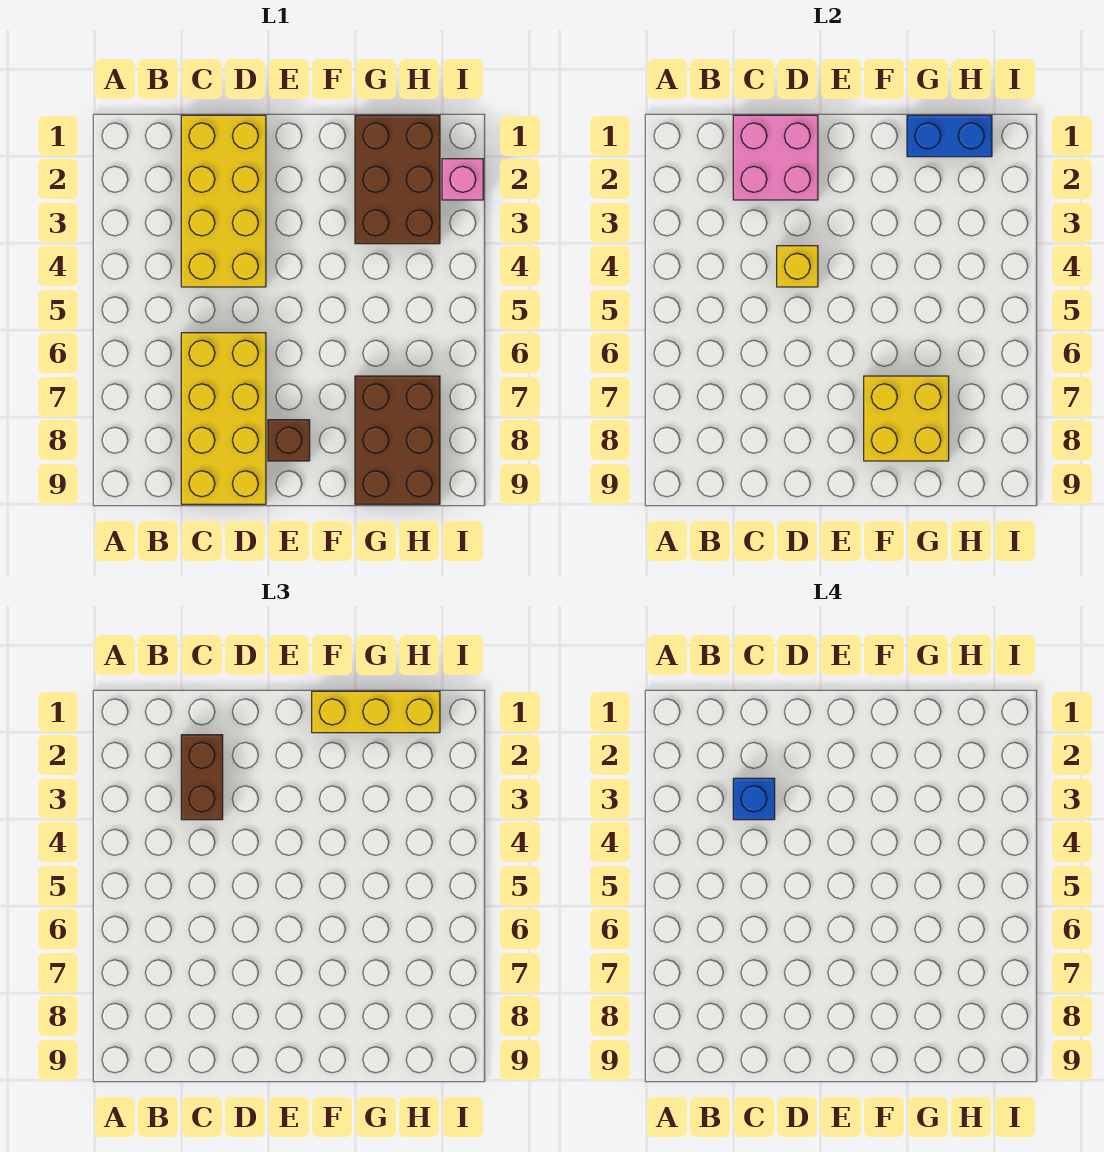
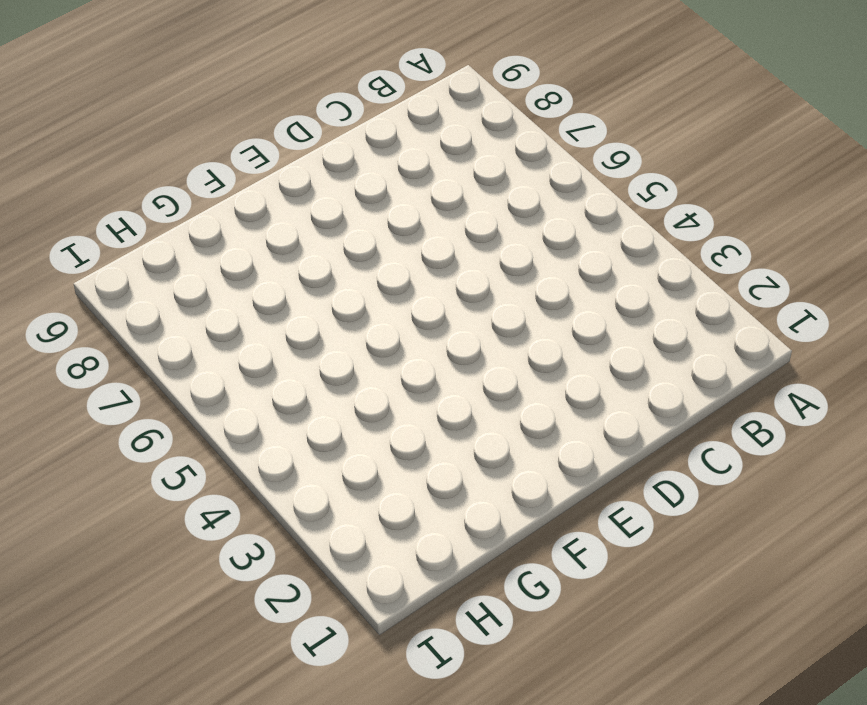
none -> yellow brick C1:D4 level 1
none -> yellow brick C6:D9 level 1
none -> brown brick E8 level 1

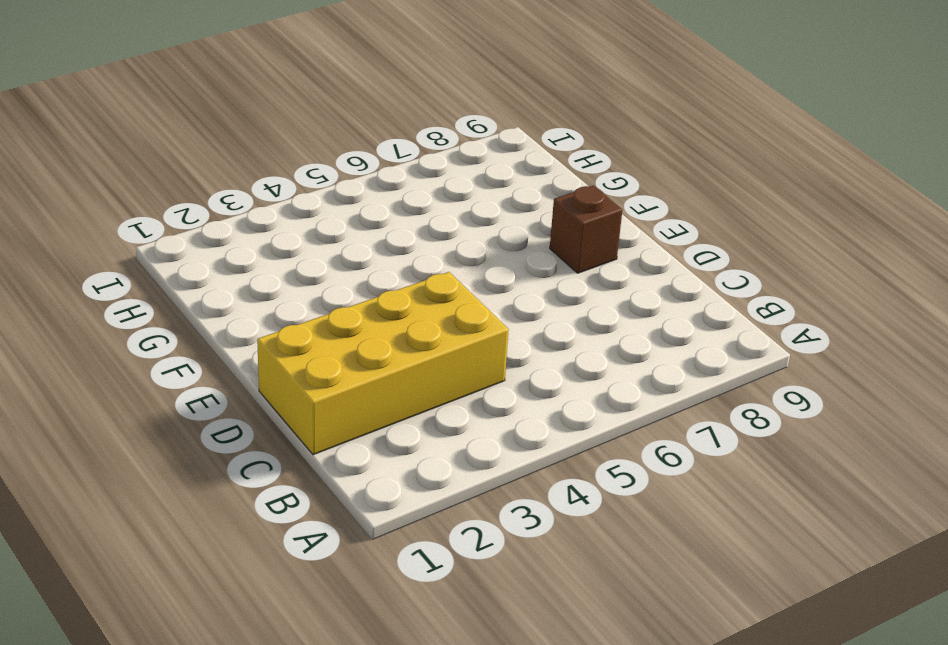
none -> yellow brick C6:D9 level 1
none -> brown brick G1:H3 level 1
none -> brown brick G7:H9 level 1

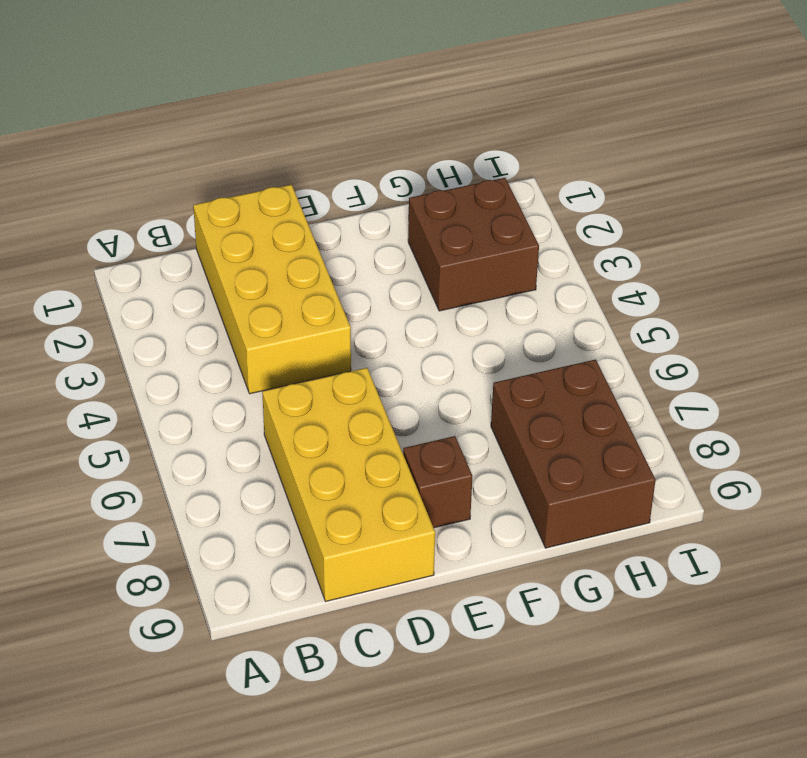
brown brick G2:H3 level 1 -> brown brick G1:H3 level 1
none -> pink brick I2 level 1
none -> pink brick C1:D2 level 2
none -> yellow brick D4 level 2

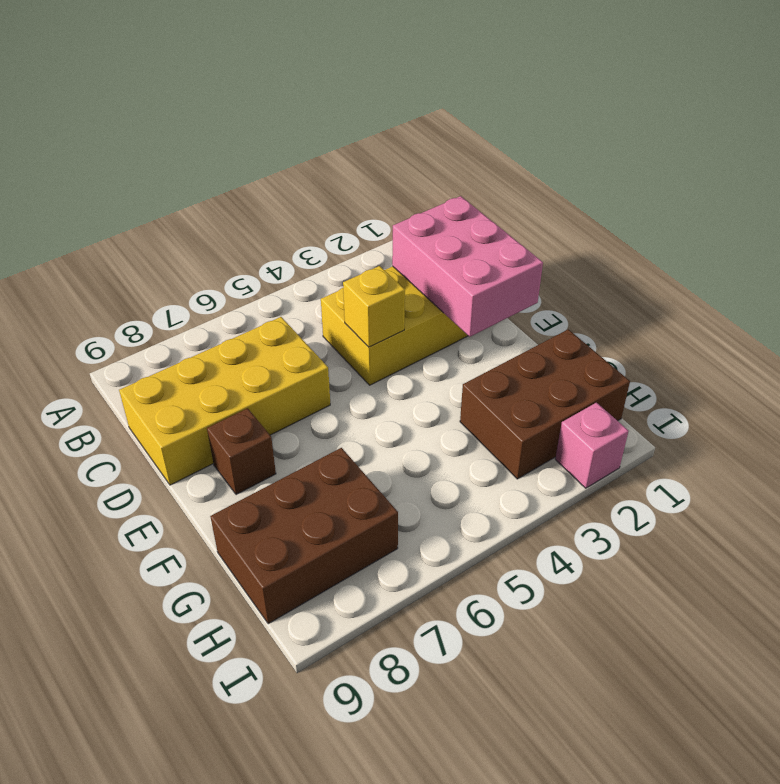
pink brick C1:E2 level 2 -> pink brick C1:D2 level 2
none -> yellow brick F7:G8 level 2
none -> blue brick G1:H1 level 2
none -> brown brick C2:C3 level 3

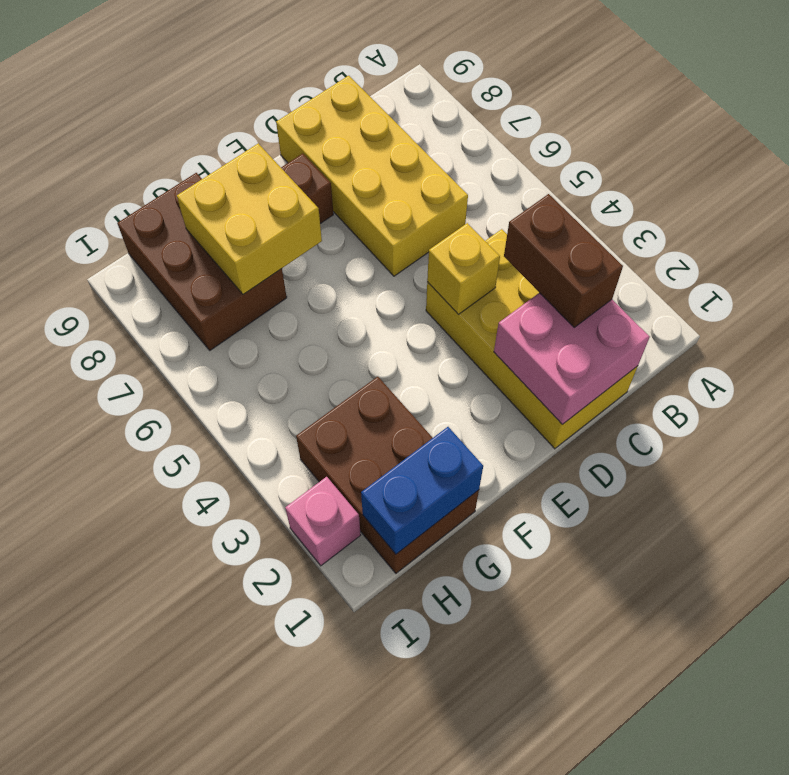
none -> yellow brick F1:H1 level 3
none -> blue brick C3 level 4

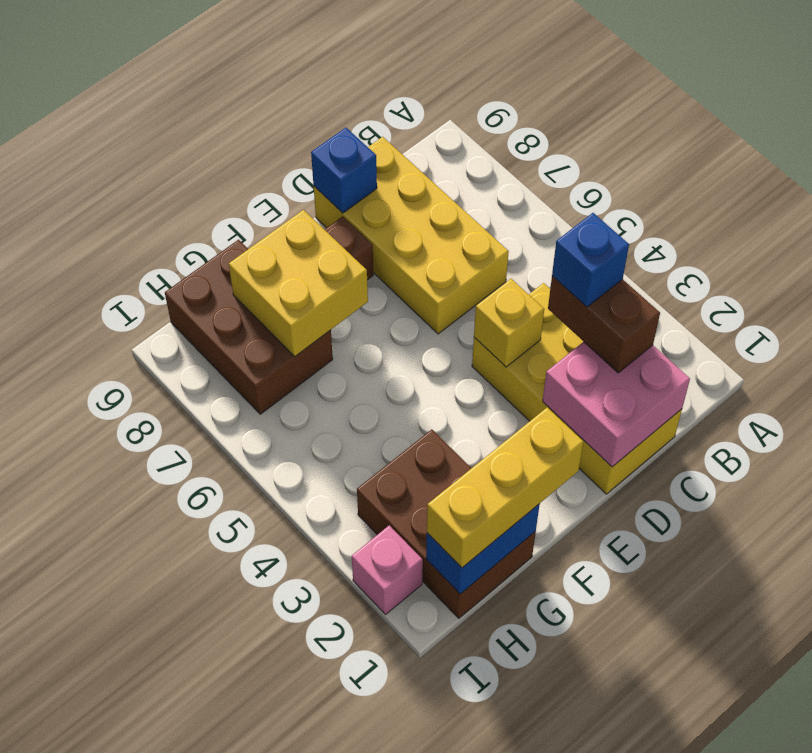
blue brick D9 level 2 -> none

